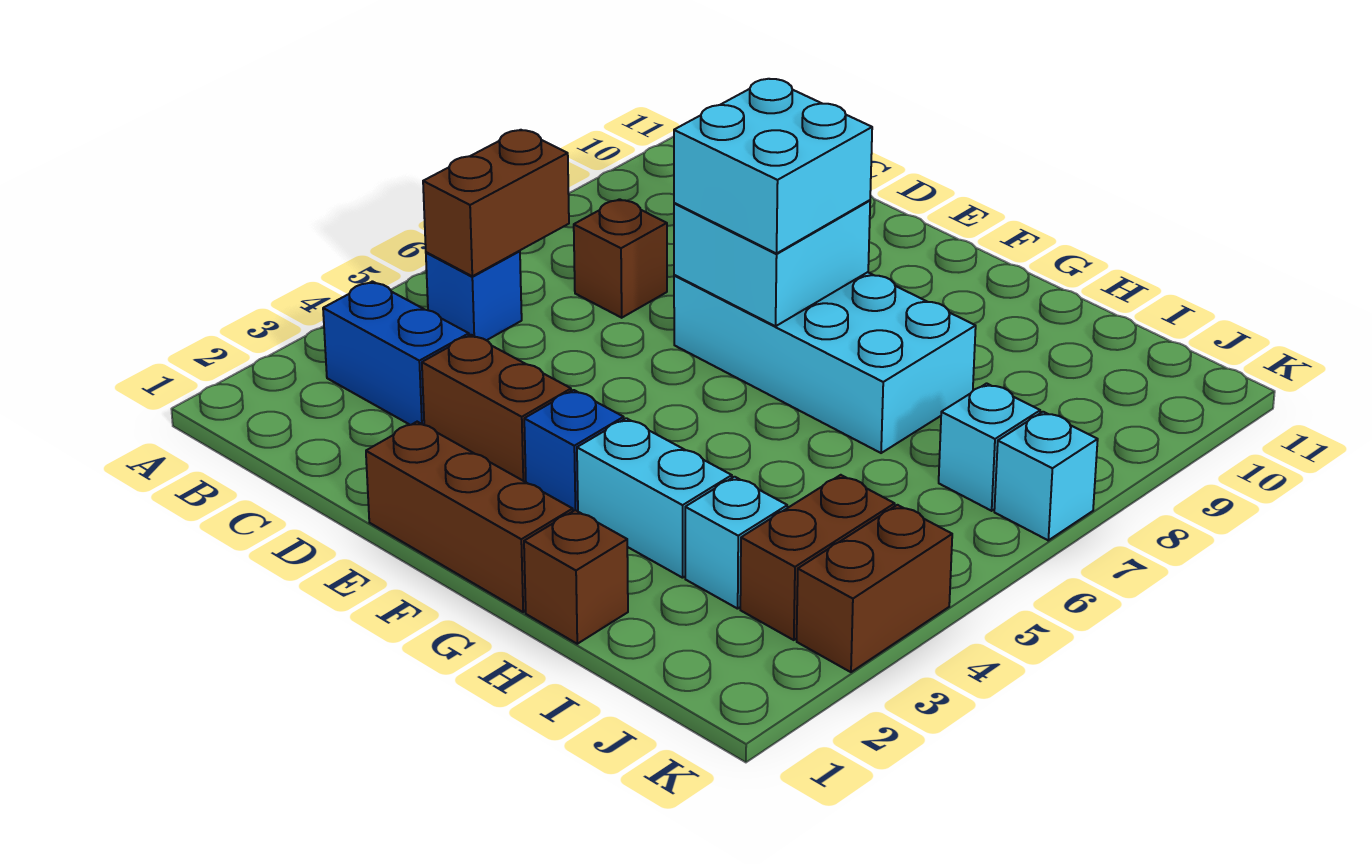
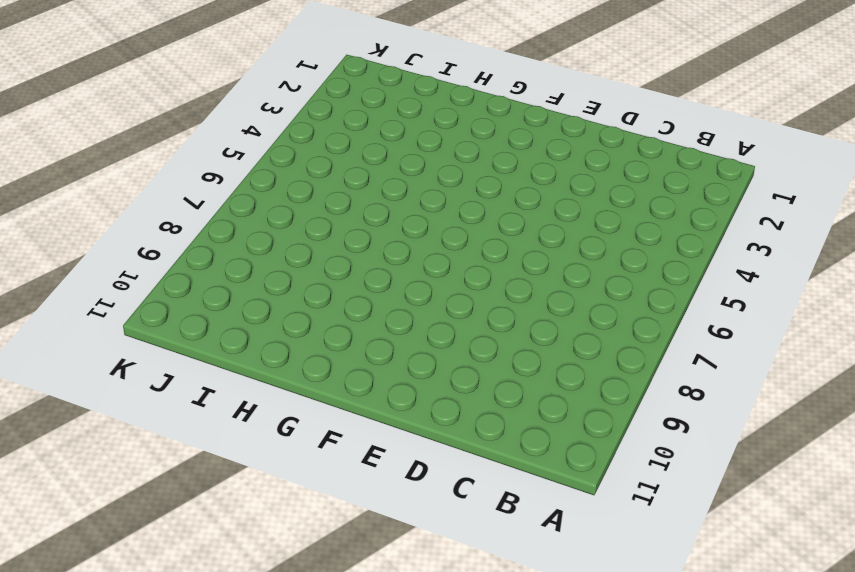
none -> blue brick B3:C3 level 1
none -> blue brick B5 level 1
none -> brown brick C7 level 1

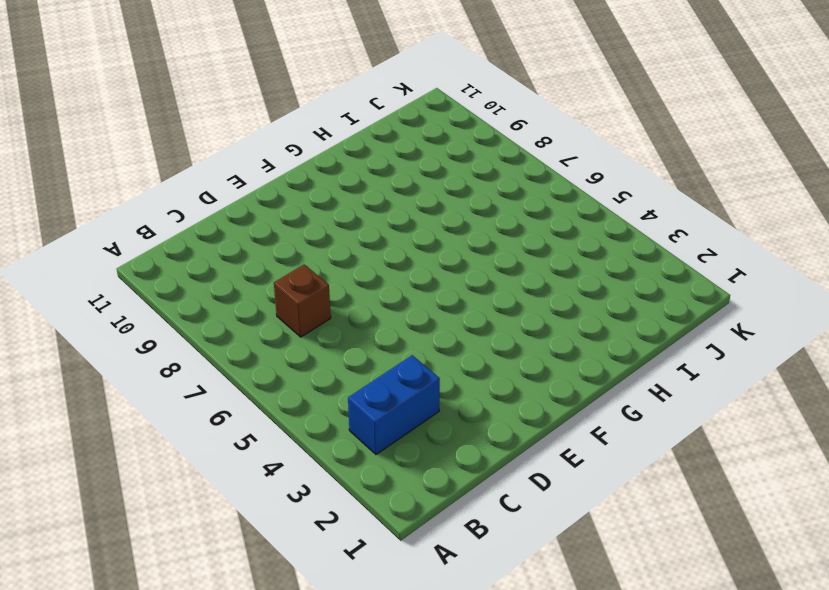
none -> blue brick B5 level 1
none -> brown brick D3:E3 level 1
none -> brown brick E1:G1 level 1

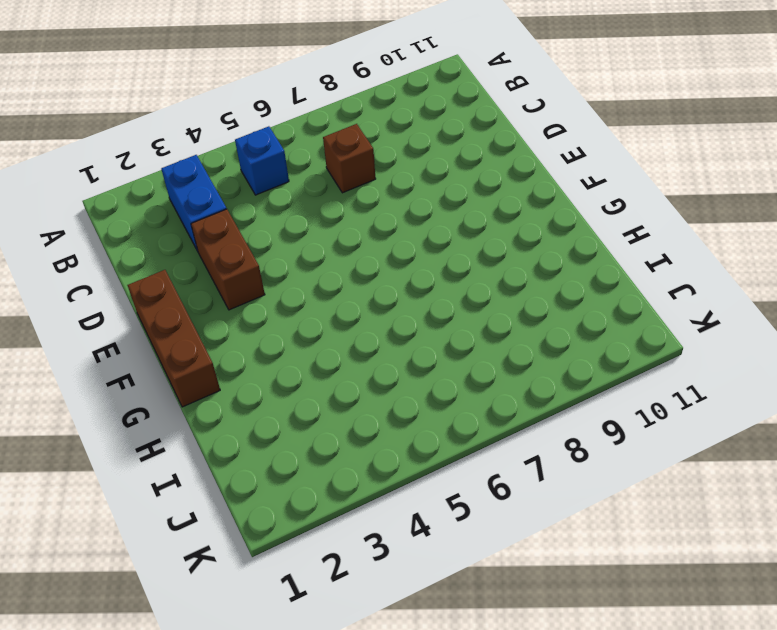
none -> cyan brick E7:H8 level 1
none -> blue brick F3 level 1
none -> cyan brick G3:H3 level 1

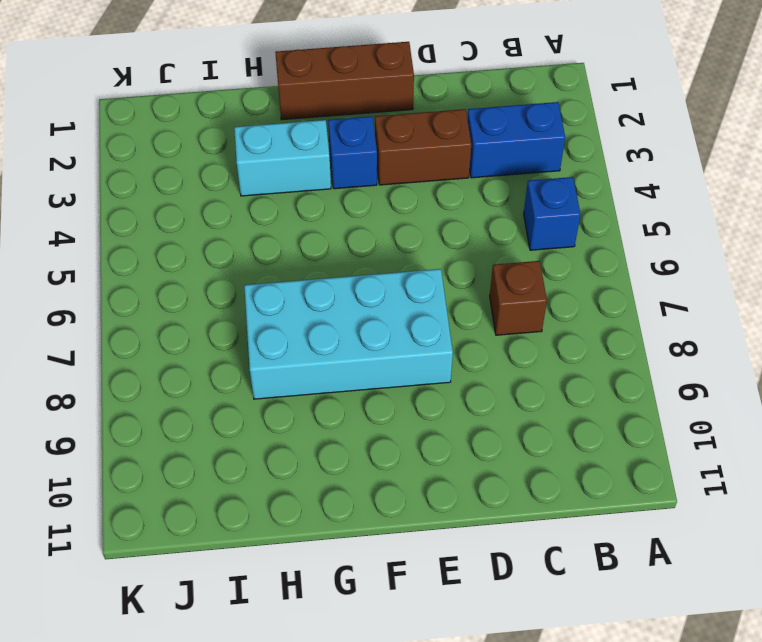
none -> brown brick H1 level 1
none -> cyan brick I3 level 1
none -> brown brick J3:J4 level 1

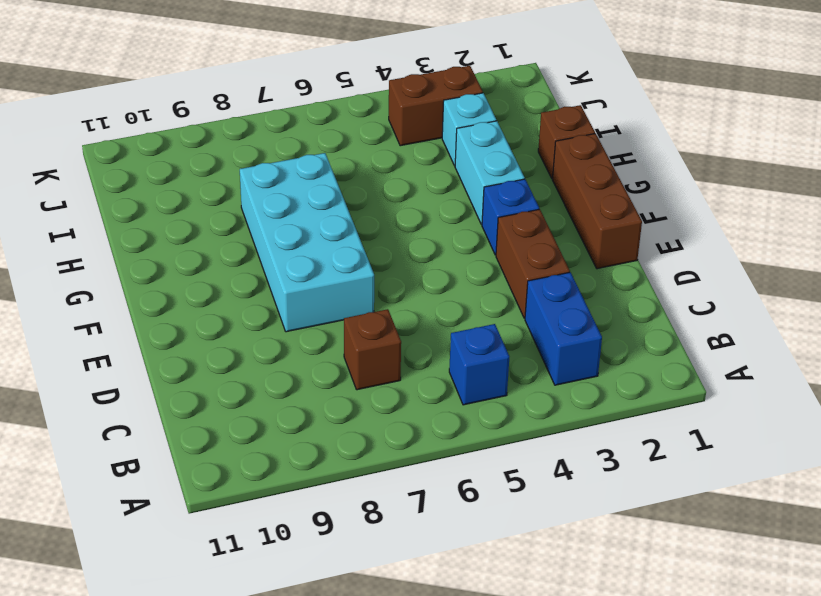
none -> cyan brick J7 level 1
none -> brown brick K3:K4 level 1
none -> cyan brick K7 level 1

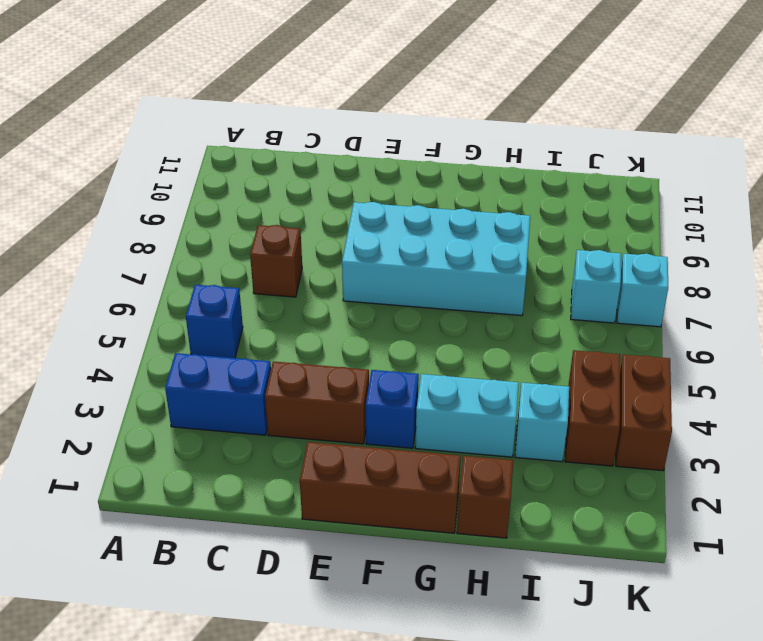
none -> brown brick B5:B6 level 2
none -> cyan brick E7:F8 level 2
none -> cyan brick E7:F8 level 3

